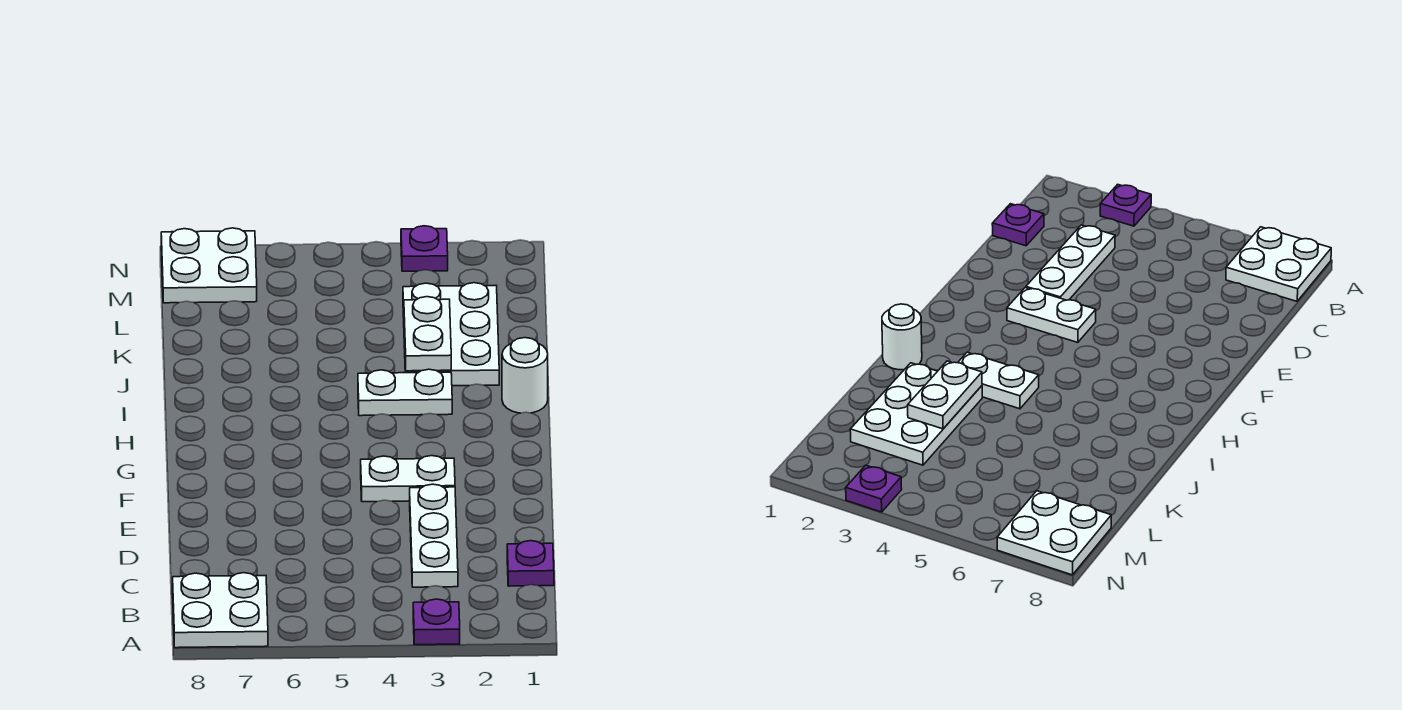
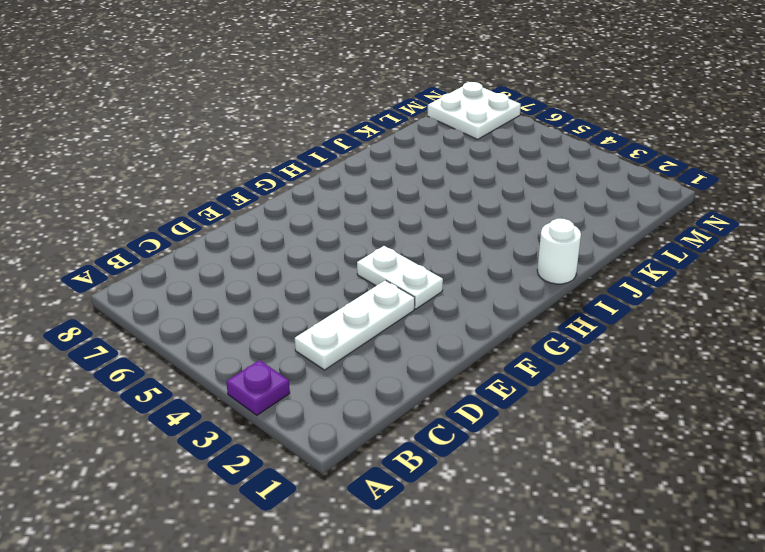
none -> white plate A7:B8 level 1
none -> purple plate C1 level 1

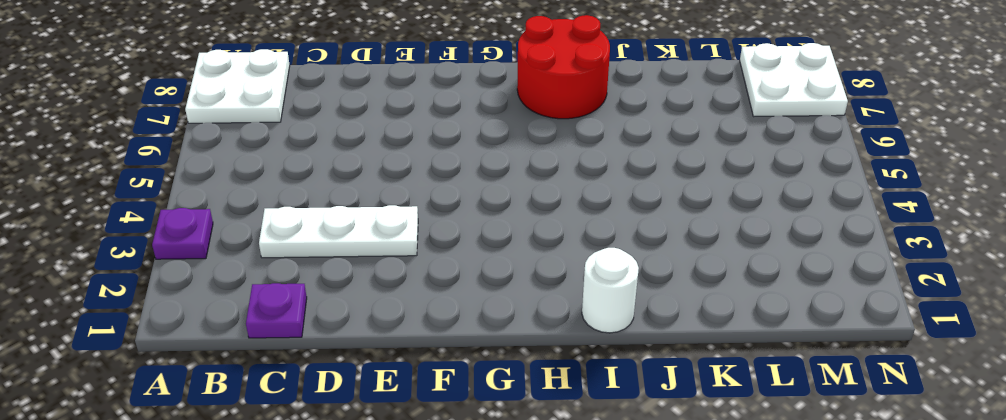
red round brick H7:I8 level 1 -> none
none -> white plate F3:F4 level 1
none -> white plate I3:I4 level 1

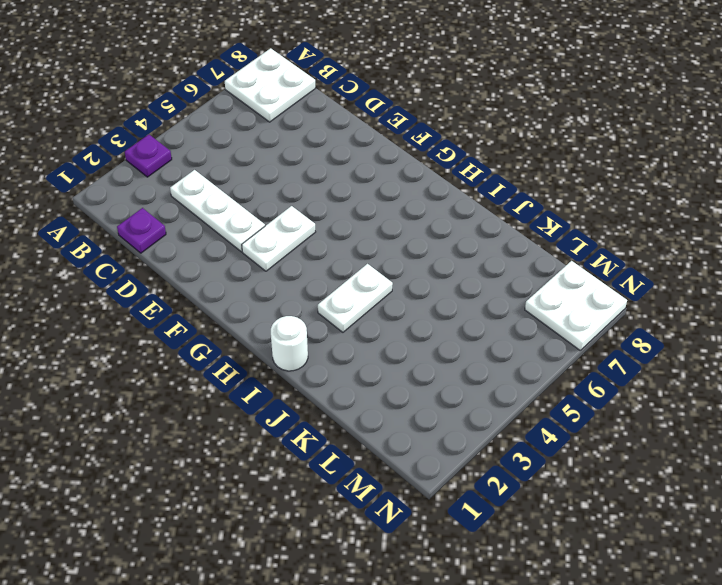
none -> white plate J2:L3 level 1
none -> purple plate N3 level 1

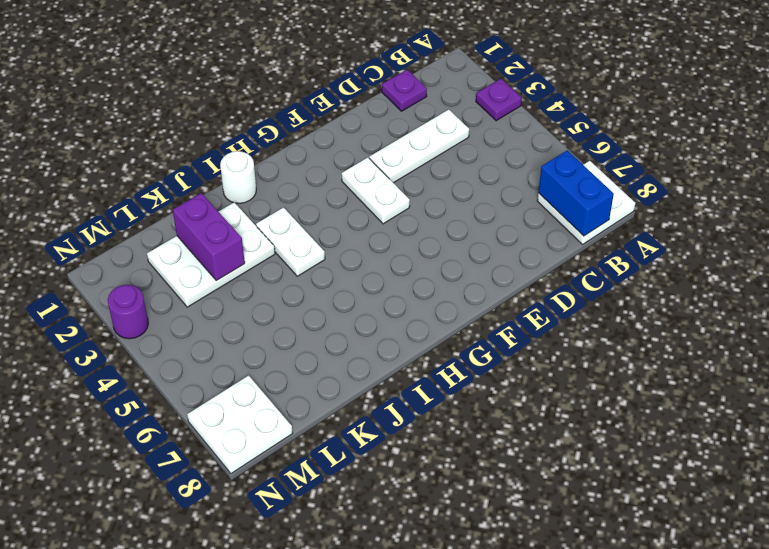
blue brick B7:B8 level 2 -> none
purple brick K2:K3 level 2 -> white plate J3:K3 level 2
purple round brick N3 level 1 -> purple plate N3 level 1

